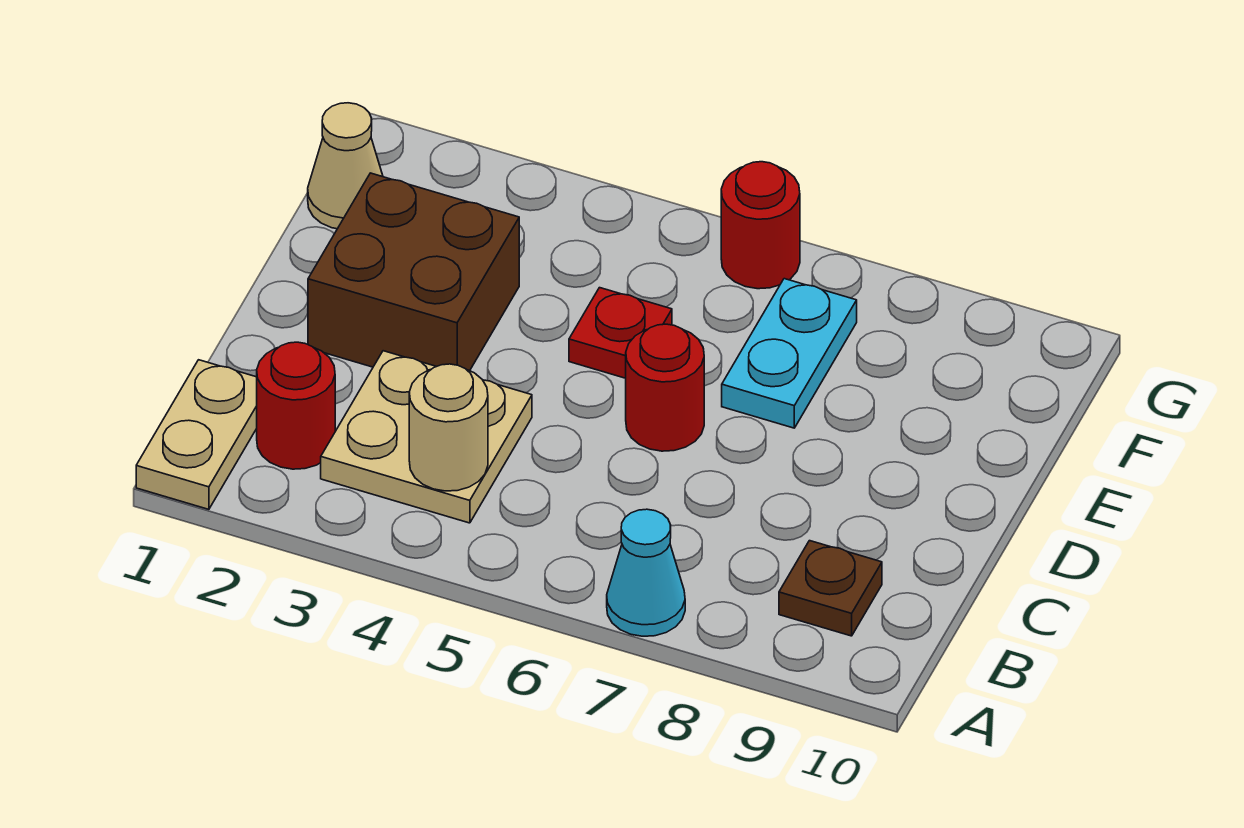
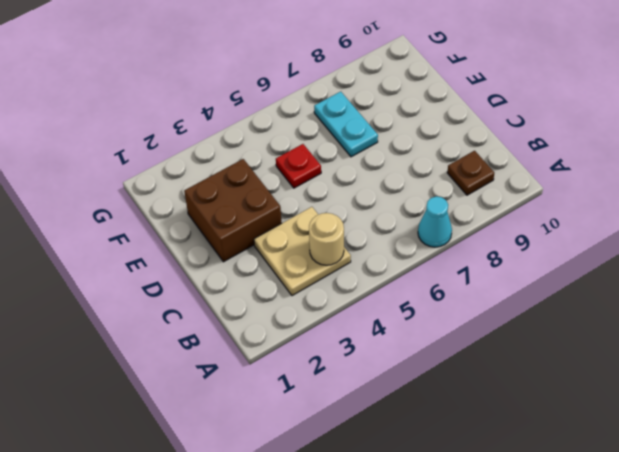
none -> tan plate A1:B1 level 1
none -> red round brick B2 level 1
none -> red round brick D6 level 1

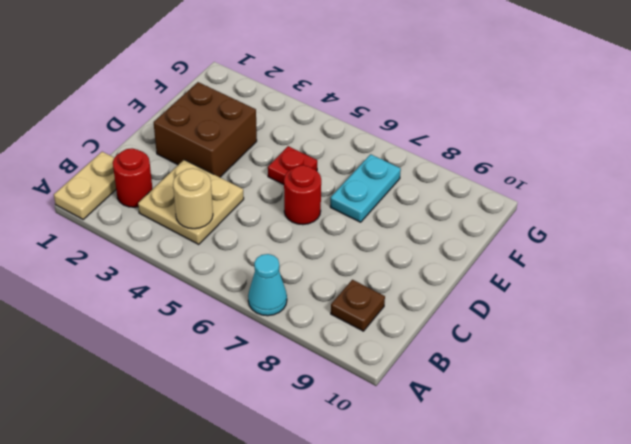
none -> tan cone F1 level 1
none -> red round brick G6 level 1

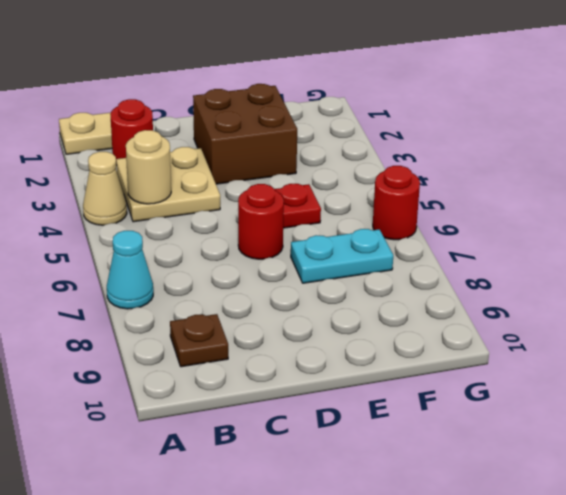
tan cone A4 level 1 -> tan cone F1 level 1

